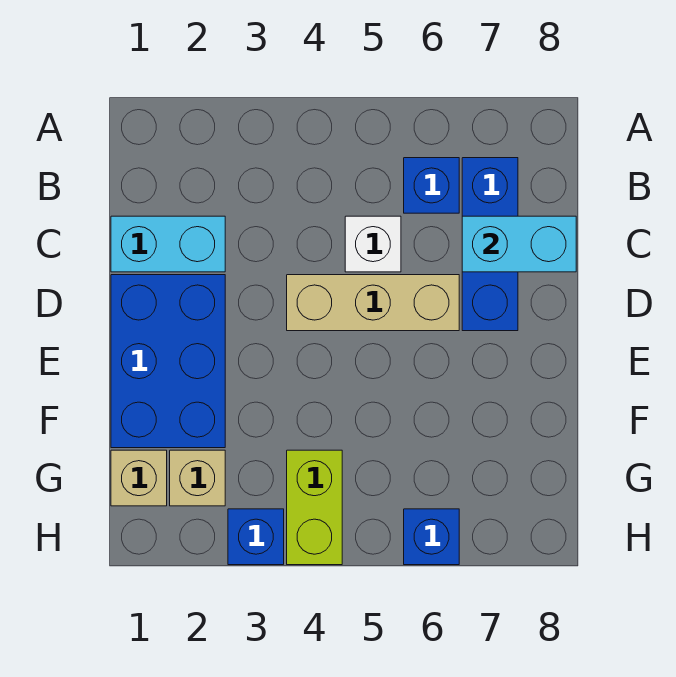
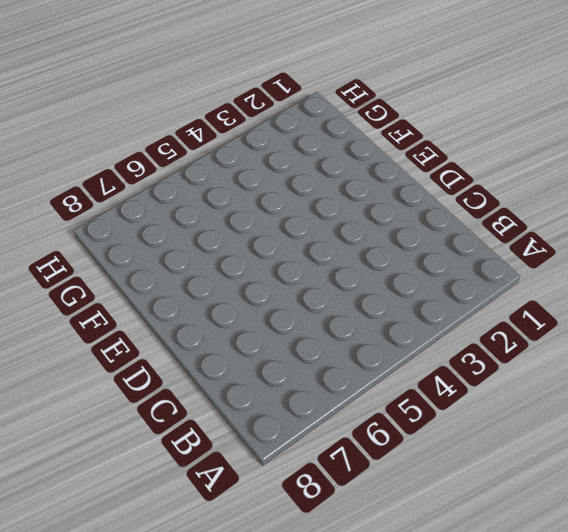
none -> blue brick B6 level 1
none -> blue brick B7:D7 level 1
none -> cyan brick C1:C2 level 1

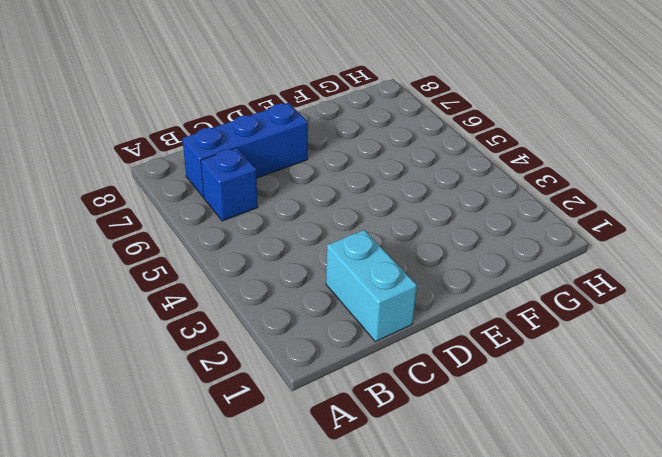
none -> white brick C5 level 1
none -> blue brick D1:F2 level 1
none -> tan brick D4:D6 level 1

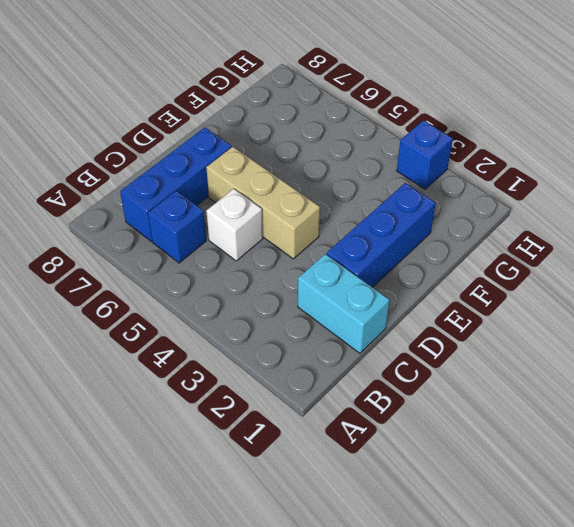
blue brick D2:F2 level 1 -> blue brick D1:F2 level 1
none -> tan brick G1 level 1
none -> tan brick G2 level 1
none -> lime brick G4:H4 level 1

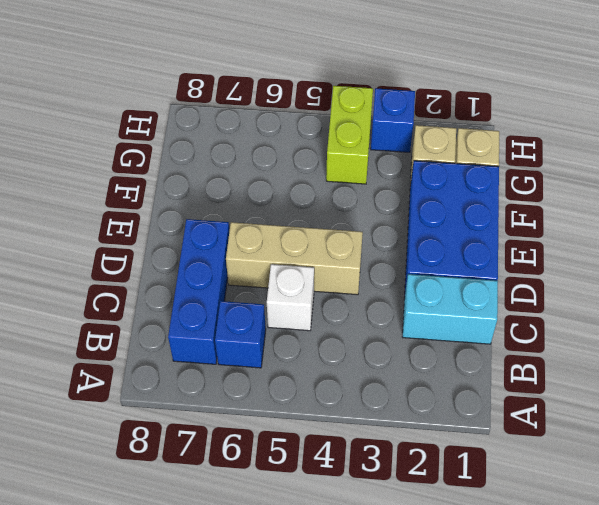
none -> blue brick H6 level 1
none -> cyan brick C7:C8 level 2

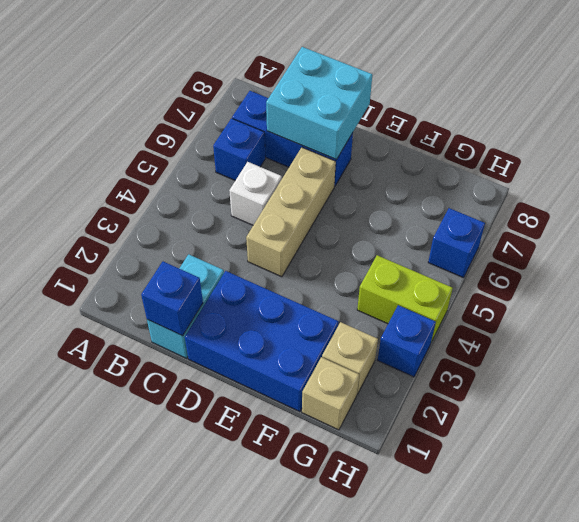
blue brick C1 level 2 -> none
cyan brick C7:D8 level 2 -> cyan brick C7:C8 level 2

